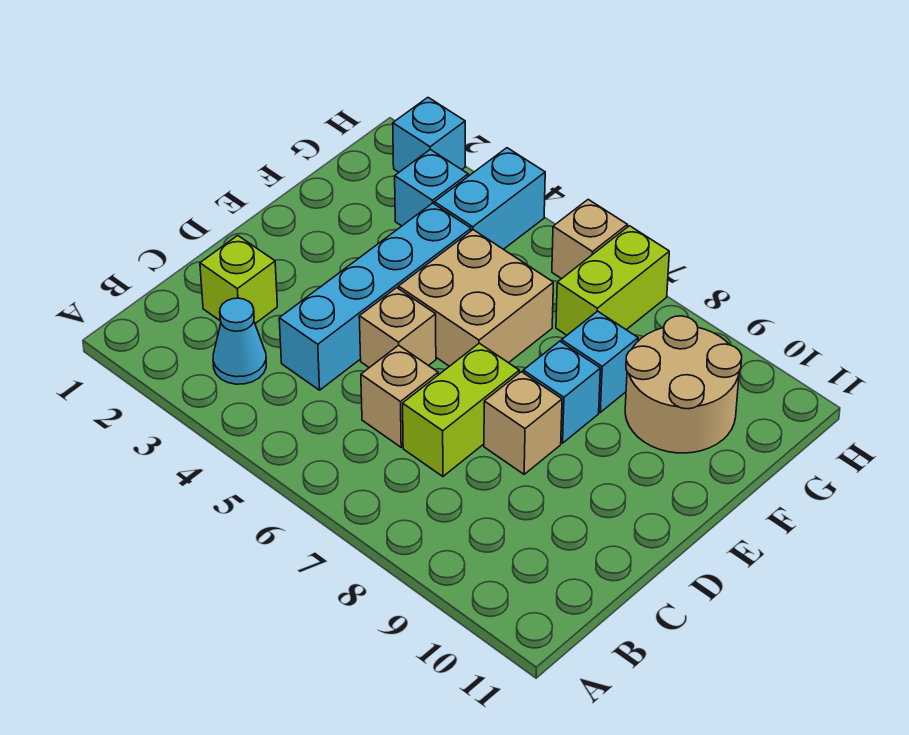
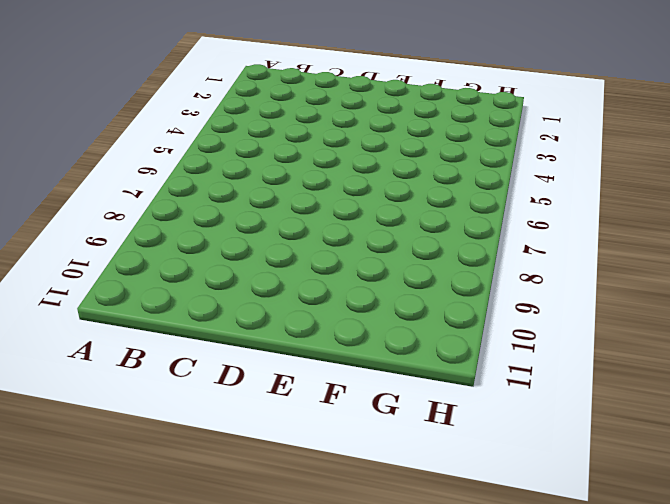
none -> cyan cone B3 level 1
none -> lime brick C2 level 1
none -> cyan brick C4:F4 level 1

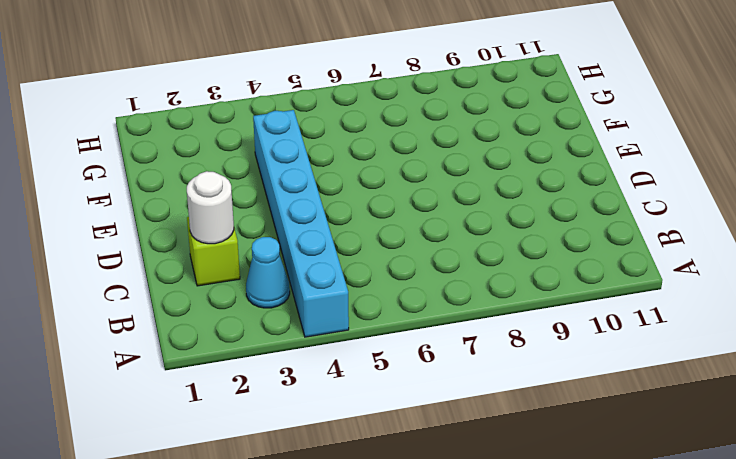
cyan brick A4:F4 level 1 -> cyan brick C4:F4 level 1
white round brick C2 level 2 -> none
none -> tan brick C6 level 1
none -> lime brick C7:D7 level 1
none -> tan brick D5 level 1

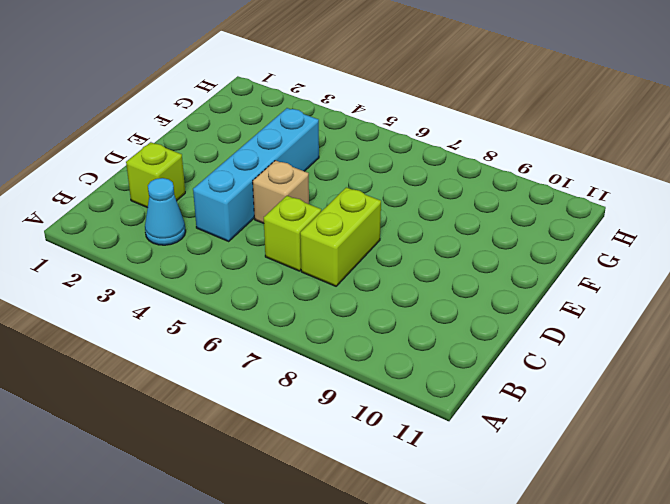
lime brick C6 level 1 -> tan brick C6 level 1
none -> tan brick D8 level 1
none -> tan brick E5:F6 level 1
none -> cyan brick E8 level 1

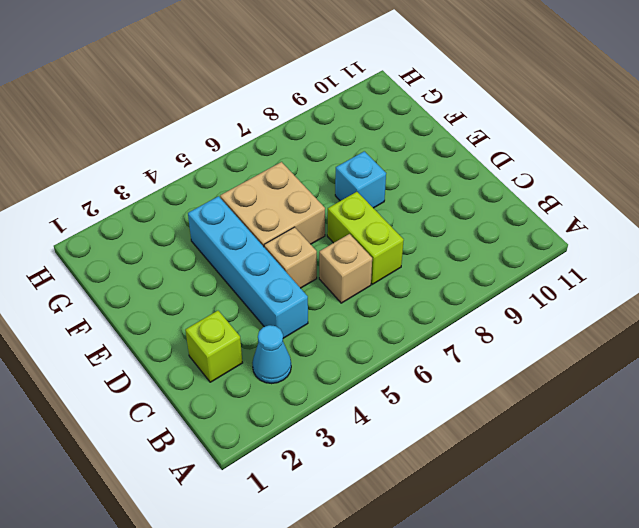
none -> tan brick D8 level 1
none -> cyan brick F8 level 1
none -> tan round brick F9:G10 level 1

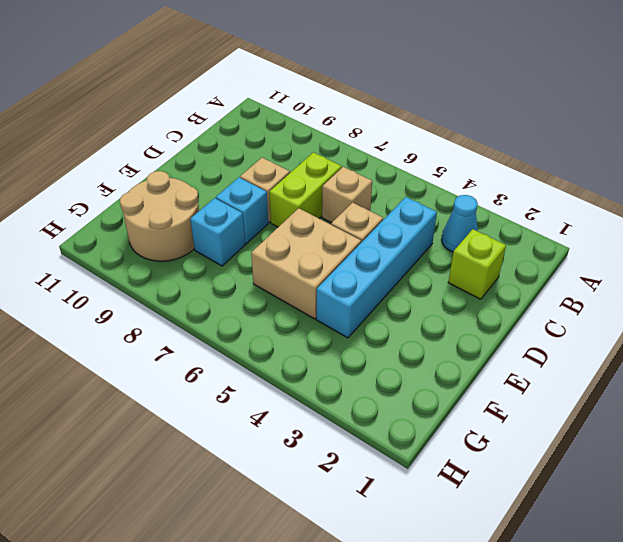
none -> cyan brick G3 level 1
none -> cyan brick G4:H4 level 1
none -> lime brick G7:H7 level 1

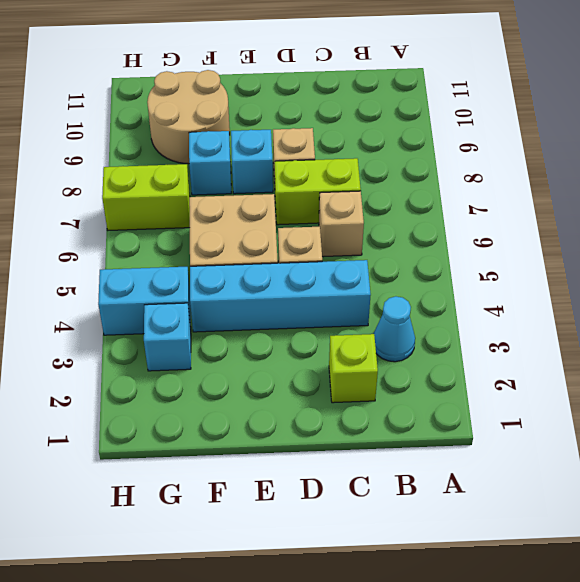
none -> cyan brick H2 level 1
none -> tan brick H6 level 1

